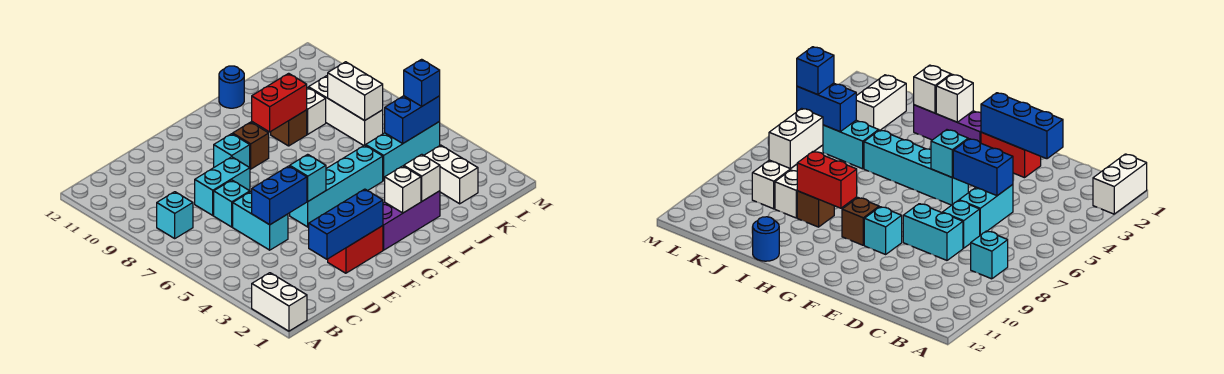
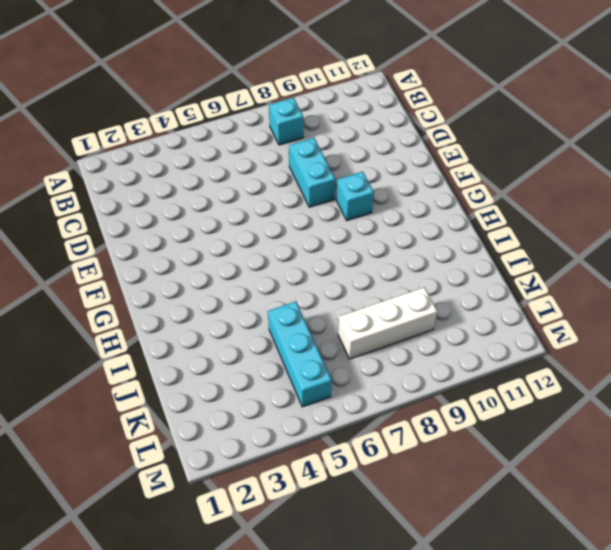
none -> white brick A1:A2 level 1
none -> cyan brick D5:D6 level 1
none -> cyan brick D7 level 1

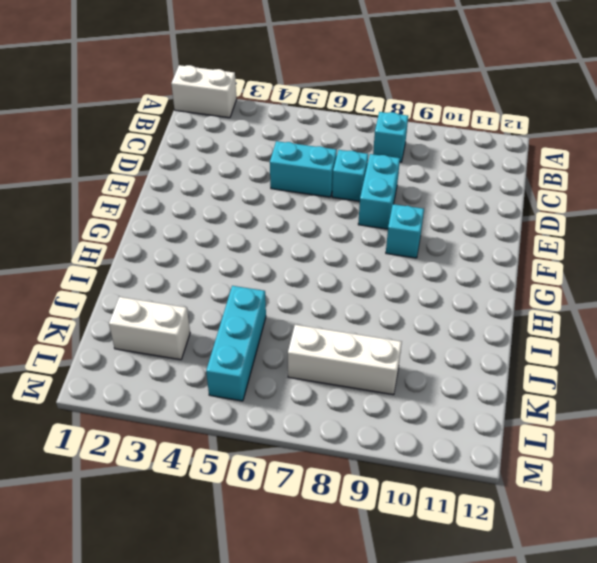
none -> red brick E2:F2 level 1
none -> cyan brick F5:I5 level 1
none -> purple brick G2:I2 level 1

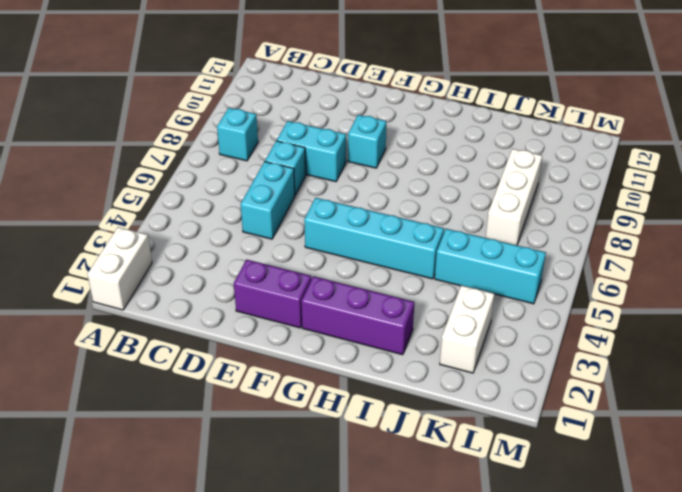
purple brick E2:F2 level 1 -> red brick E2:F2 level 1
none -> brown brick G9 level 1
none -> brown brick I9 level 1
none -> blue round brick I12 level 1

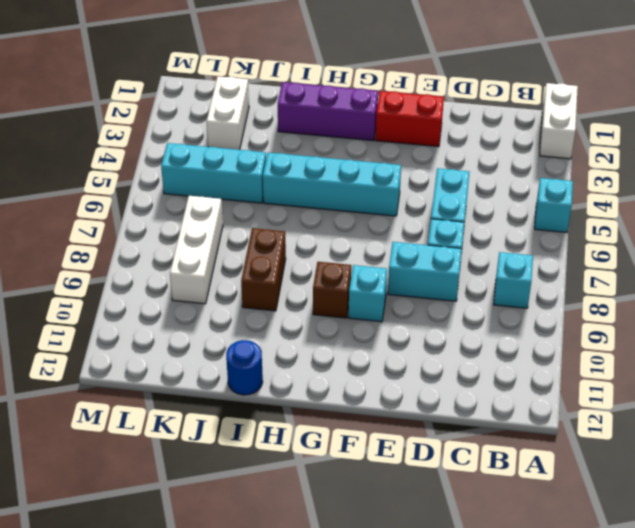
cyan brick A5 level 1 -> cyan brick F5 level 2
brown brick I8:I9 level 1 -> brown brick I9 level 1
none -> white brick J9 level 1
none -> blue brick D2:F2 level 2
none -> blue brick D5:E5 level 2

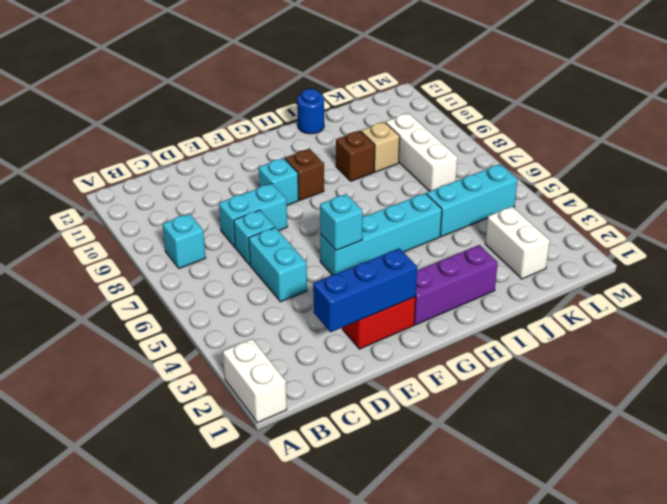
tan brick J9 level 1 -> white brick J9 level 1
none -> blue brick D5:E5 level 2
none -> white brick H2 level 2
none -> red brick H9:I9 level 2

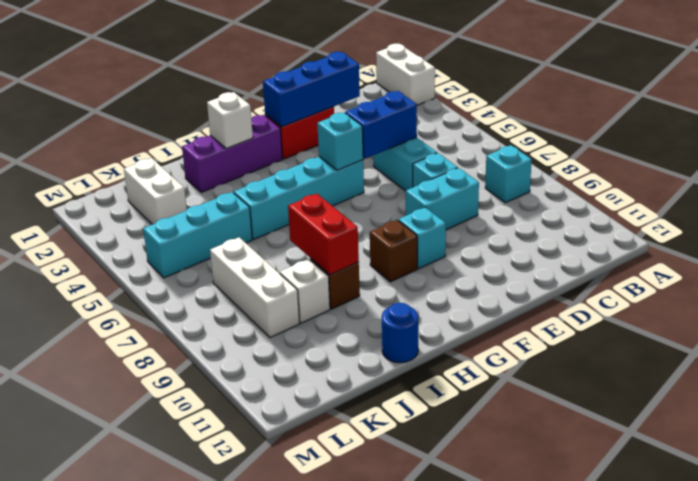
red brick I8:I9 level 2 -> red brick H9:I9 level 2
none -> white brick I2 level 2
none -> blue brick K5:L5 level 2
none -> white brick K7:K8 level 2

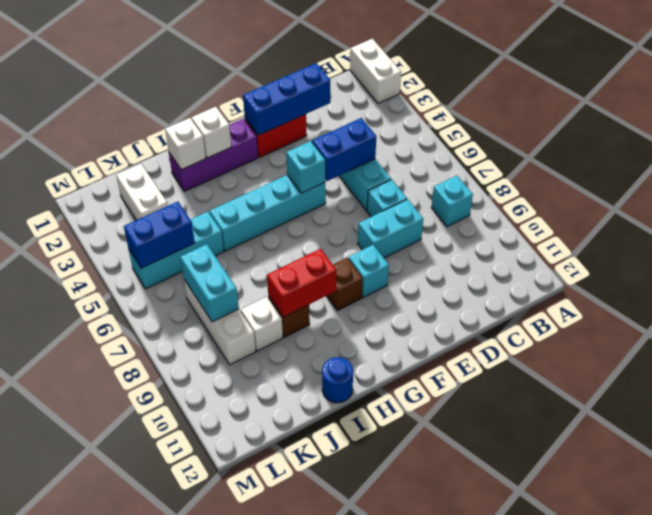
cyan brick K7:K8 level 2 -> white brick K7:K8 level 2
none -> blue brick L5 level 3

